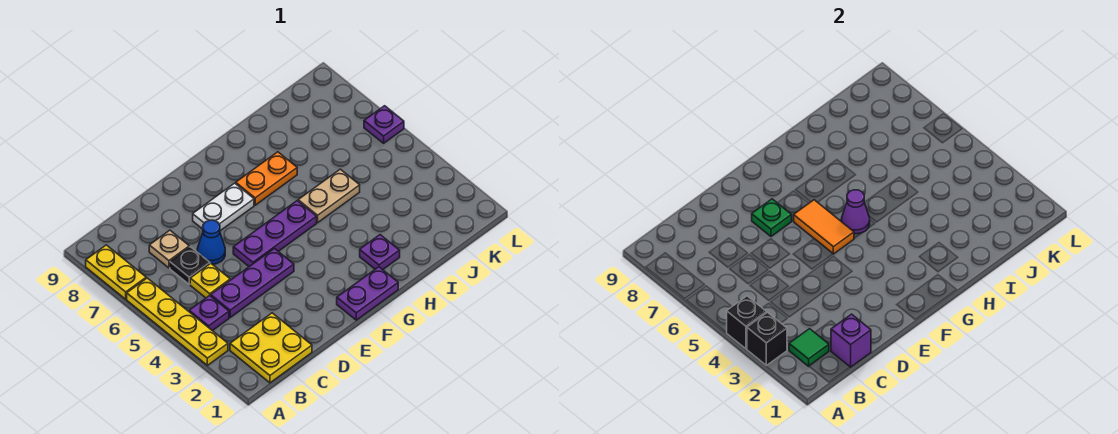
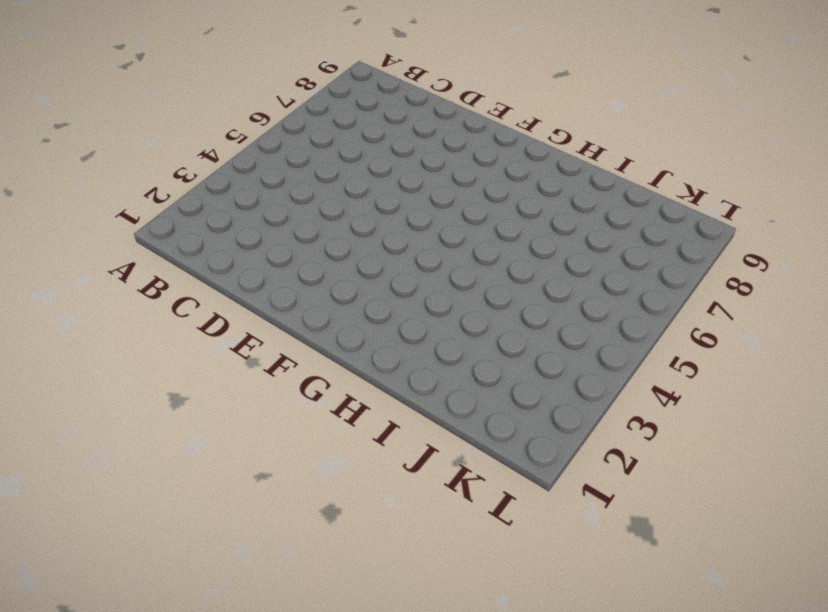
none -> yellow plate A3:A6 level 1
none -> yellow plate A7:A8 level 1
none -> yellow plate B1:C2 level 1

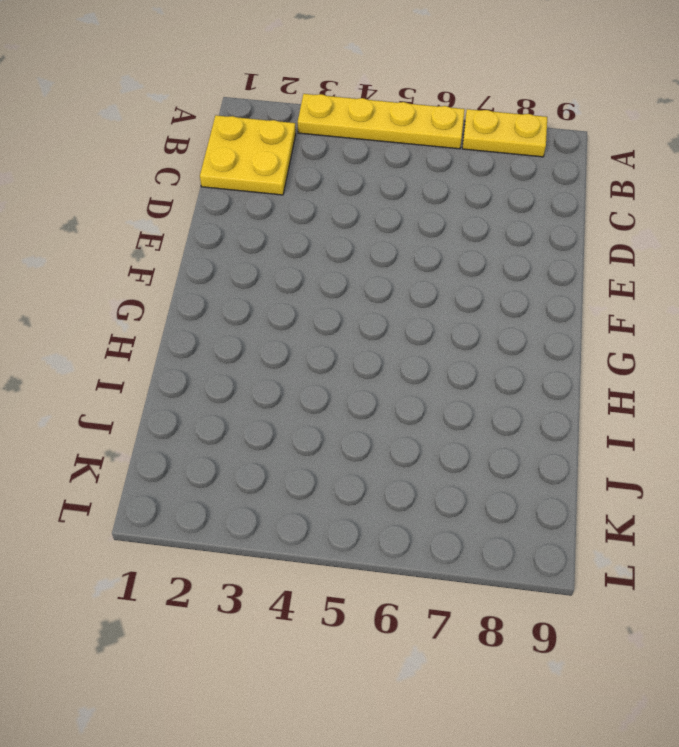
none -> purple plate B4 level 1
none -> purple plate C4:E4 level 1
none -> yellow plate C5 level 1

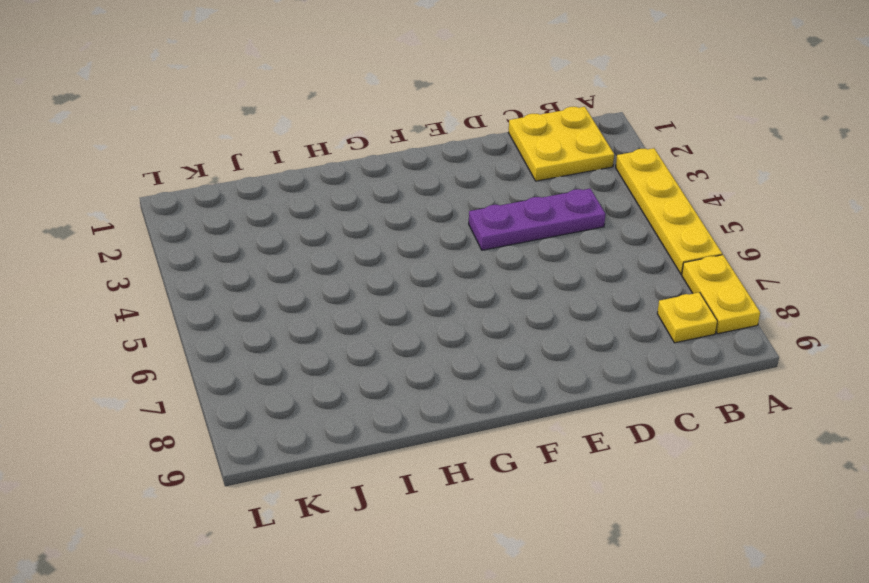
yellow plate B8 level 1 -> yellow plate C5 level 1
none -> purple plate B4 level 1
none -> black plate C6 level 1
none -> tan plate C7 level 1

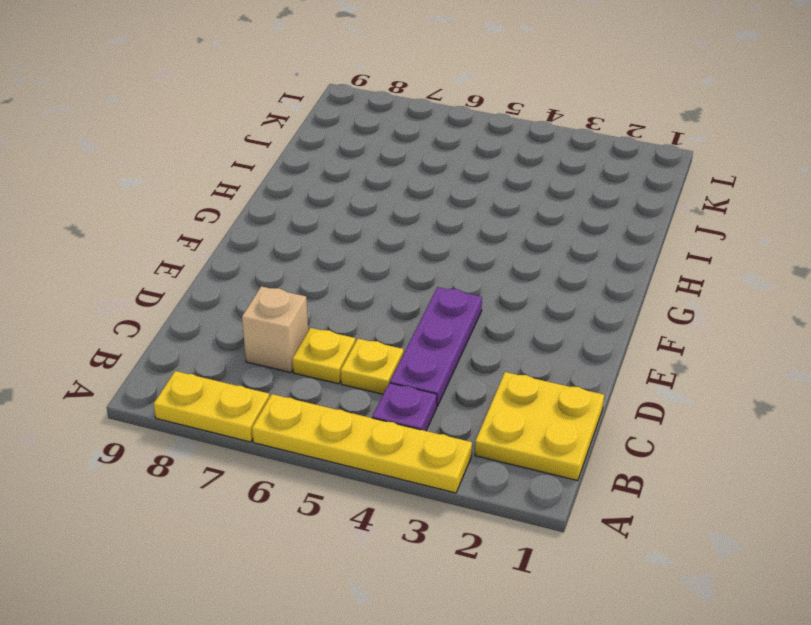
yellow plate C6 level 1 -> black plate C6 level 1
tan brick C7 level 1 -> tan plate C7 level 1
none -> blue cone D6 level 1
none -> purple plate E5:G5 level 1
none -> white plate E7:F7 level 1

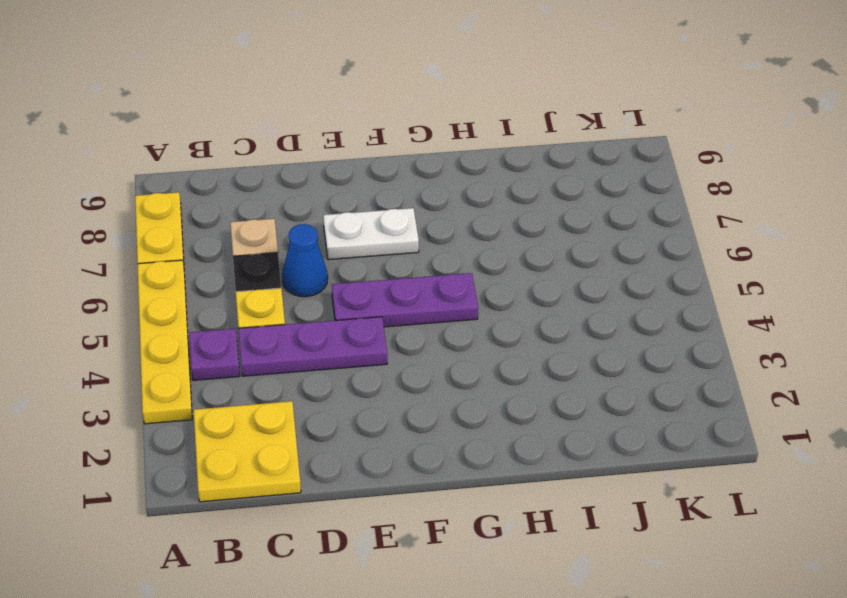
none -> purple plate F1:G1 level 1
none -> orange plate G7:H7 level 1
none -> purple plate H2 level 1

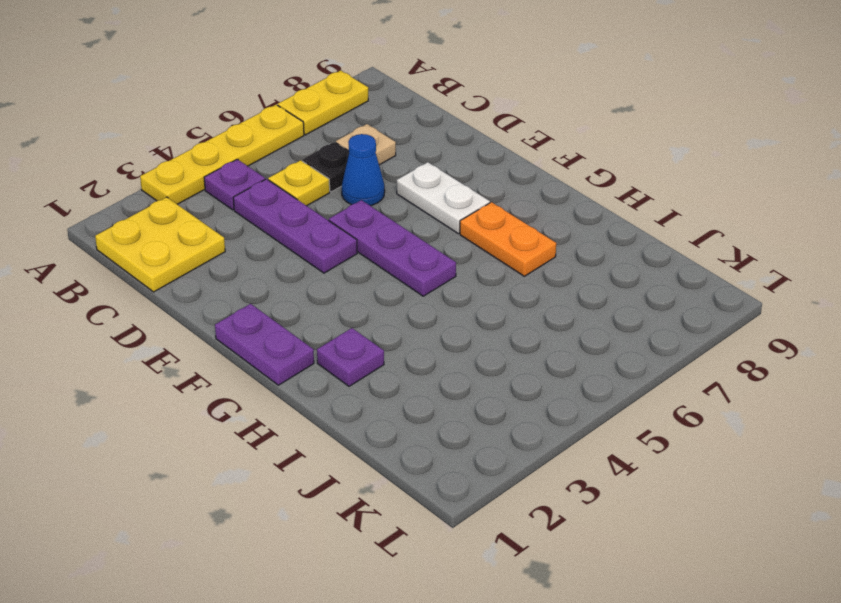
none -> tan plate H5:I5 level 1
none -> purple plate L6 level 1
none -> black brick A3 level 2

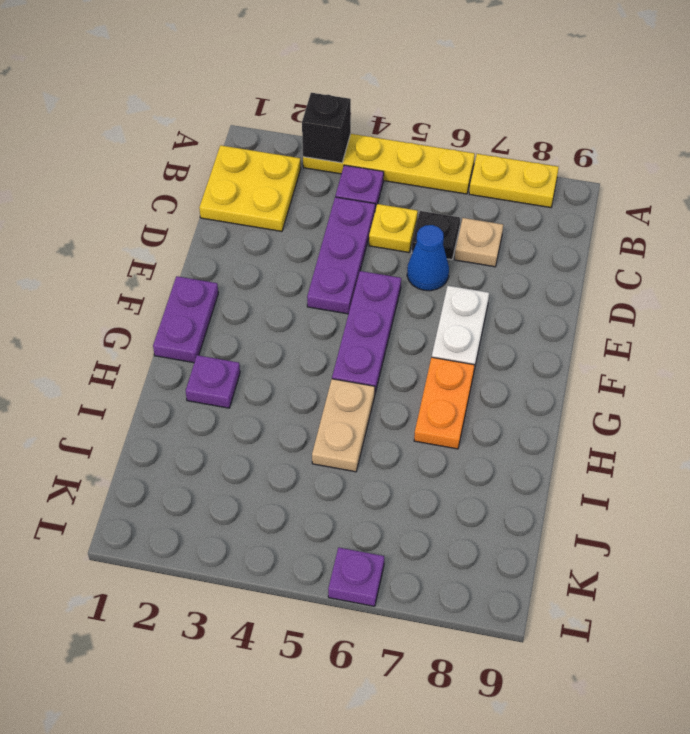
none -> black brick A4 level 2
none -> green tile B2 level 2
none -> purple brick C1 level 2

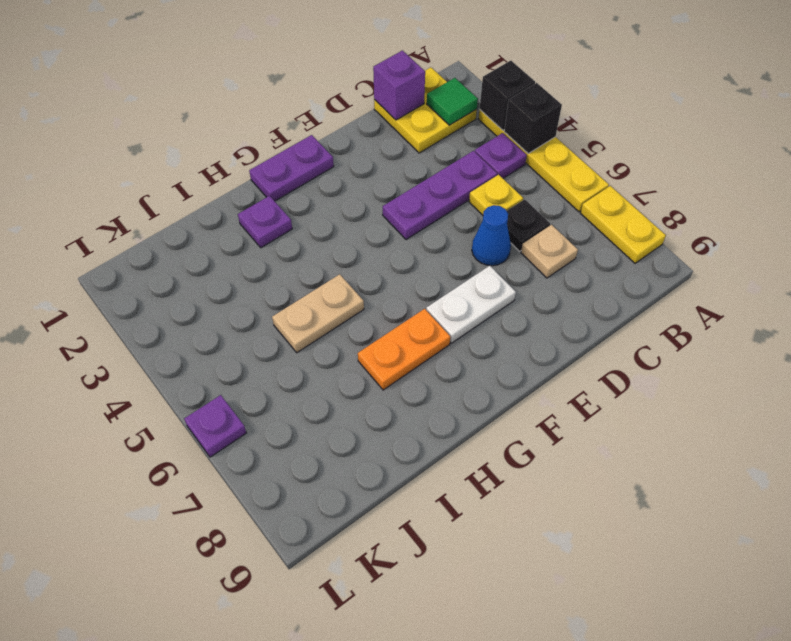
none -> purple plate E5:G5 level 1
none -> green plate E7 level 2
none -> orange tile F5:F6 level 2

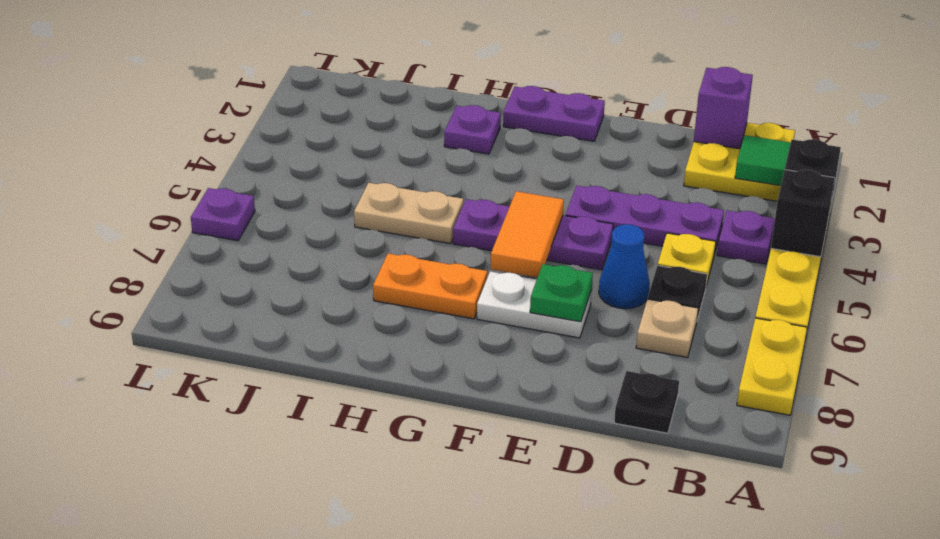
black plate C9 level 1 -> none
none -> purple cone G5 level 2

